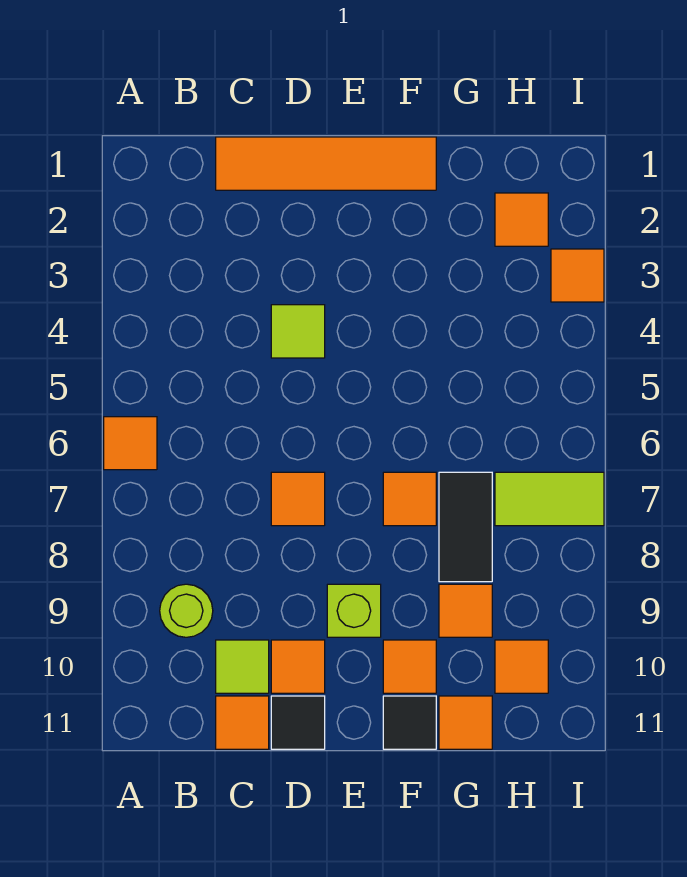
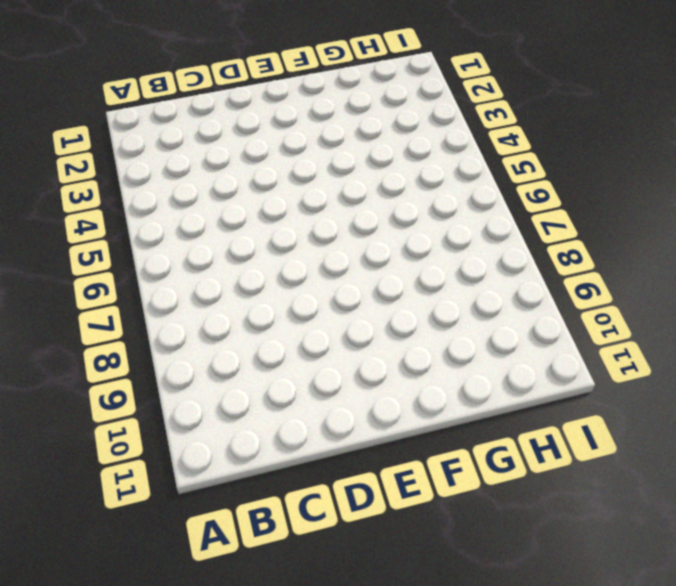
none -> orange tile A6 level 1
none -> lime round brick B9 level 1
none -> orange tile C1:F1 level 1

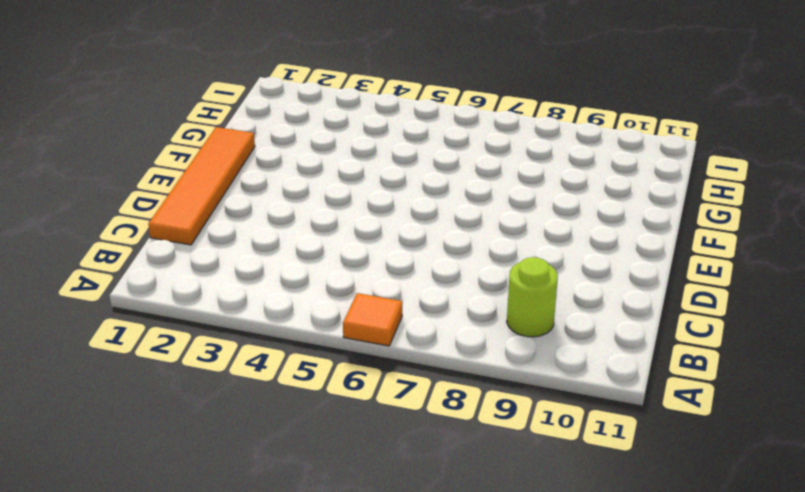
none -> lime tile C10 level 1
none -> orange tile C11 level 1
none -> lime tile D4 level 1

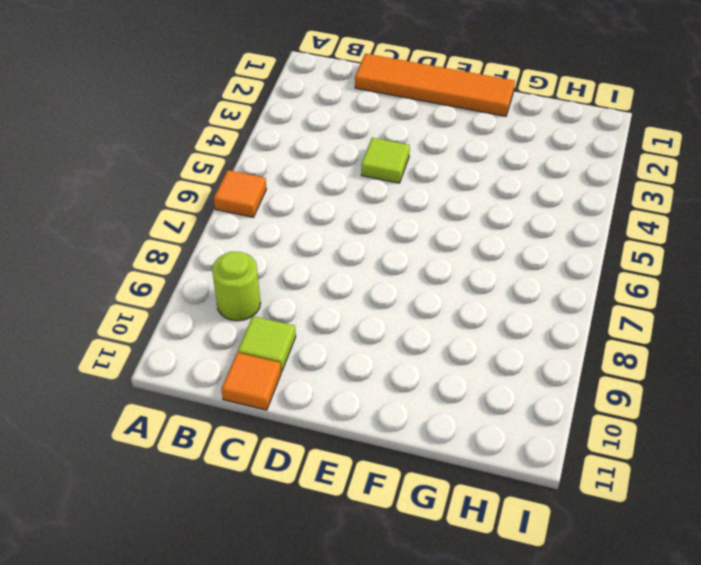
none -> orange tile D7 level 1
none -> orange tile D10 level 1
none -> black tile D11 level 1

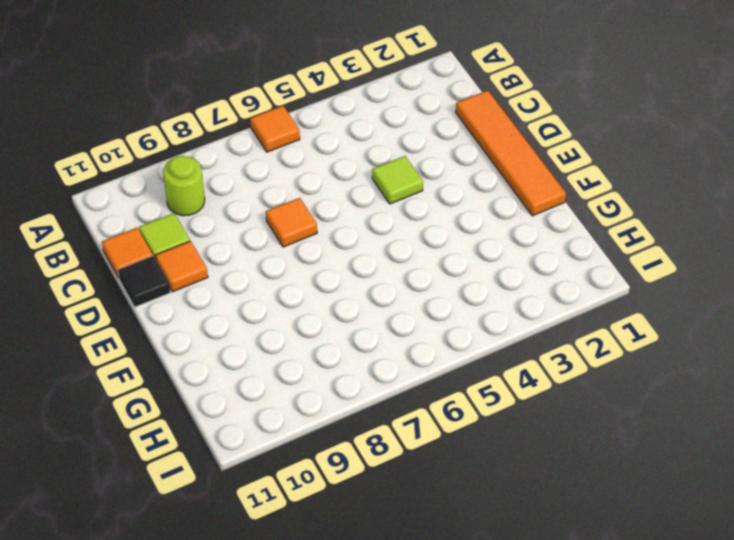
none -> lime brick E9 level 1
none -> orange tile F7 level 1
none -> orange tile F10 level 1

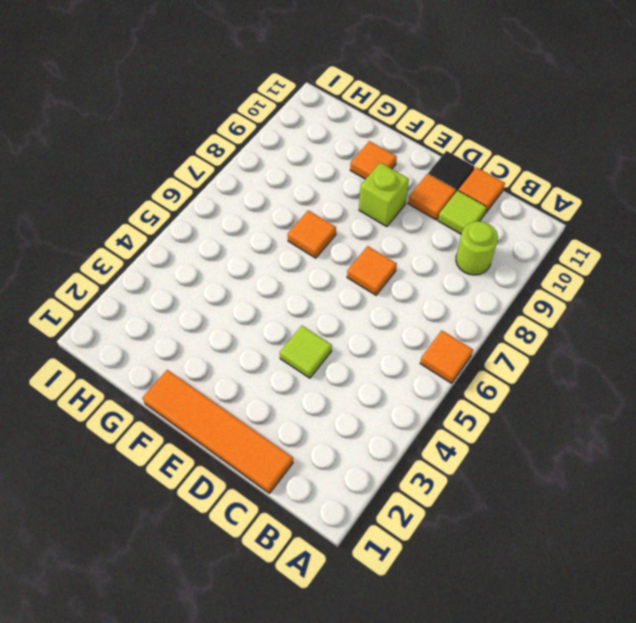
none -> black tile F11 level 1
none -> black tile G7:G8 level 1
none -> orange tile G9 level 1

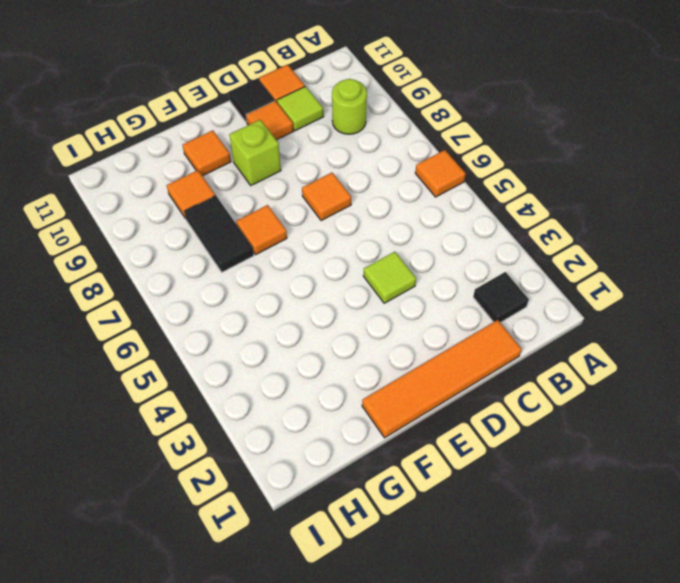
black tile B2 level 1 -> black tile F11 level 1
none -> orange tile G11 level 1
none -> orange tile H2 level 1
none -> lime tile H7:I7 level 1

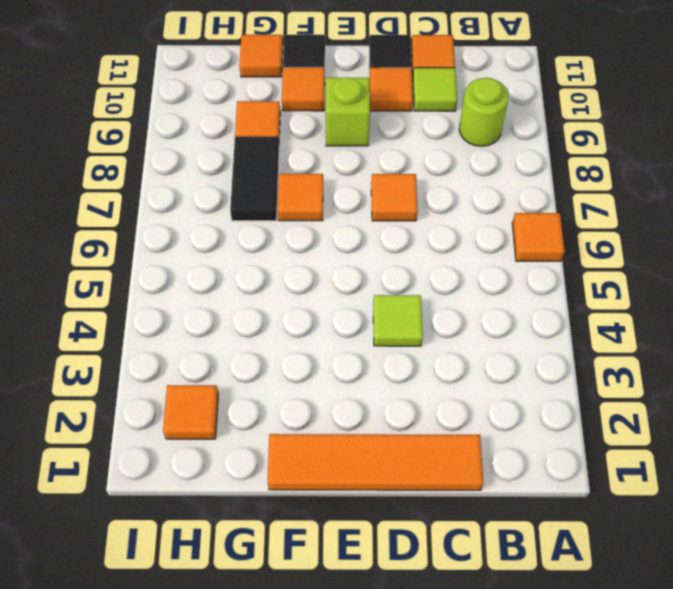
none -> lime tile H7:I7 level 1
none -> orange tile H10 level 1
none -> orange tile I3 level 1

